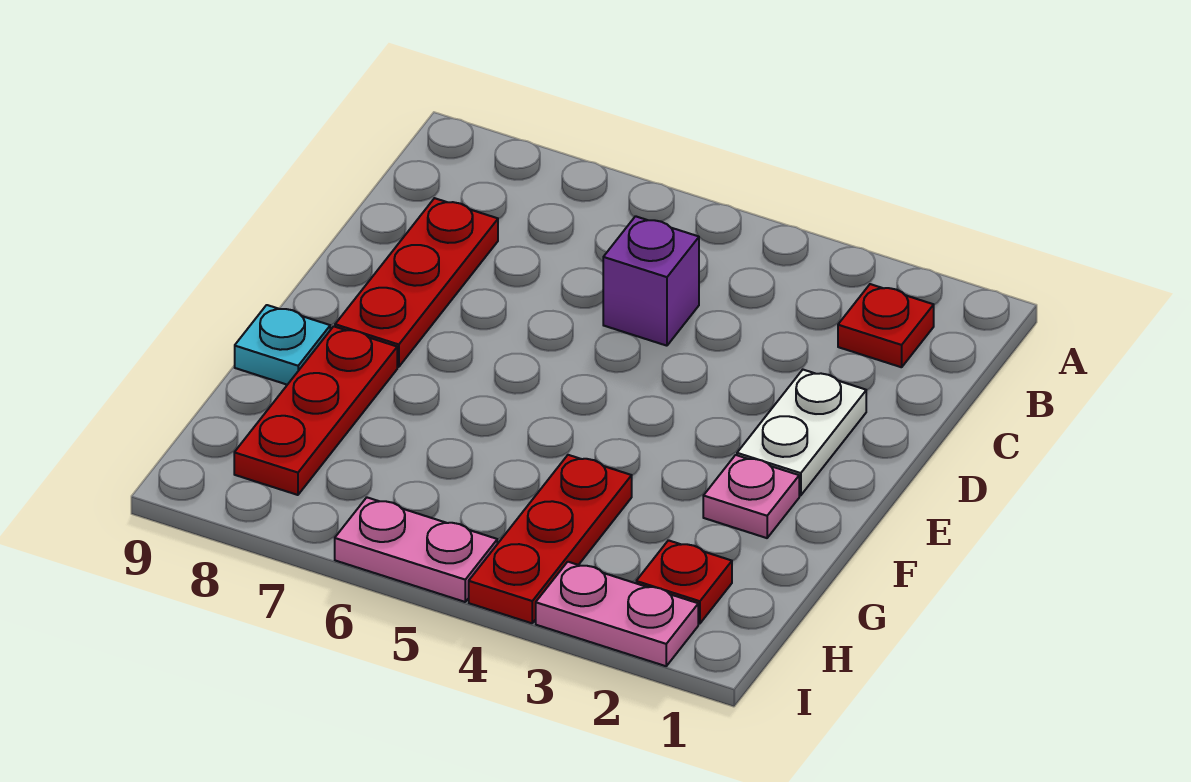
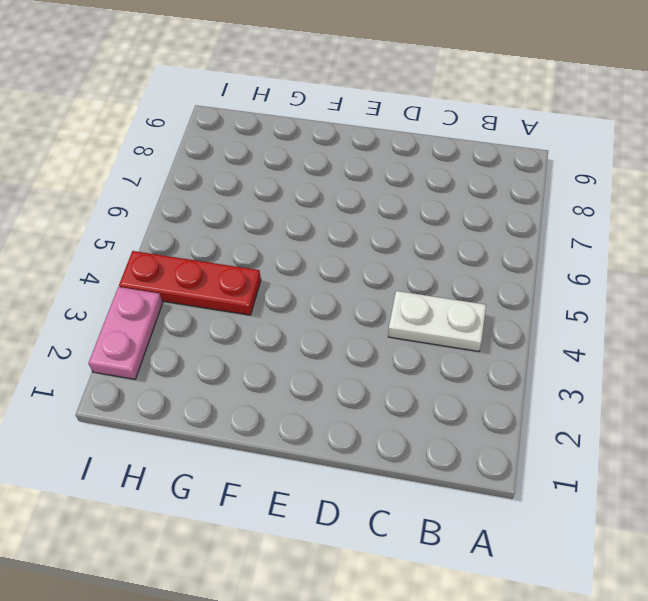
white plate B4:C4 level 1 -> white plate D2:E2 level 1
none -> red plate B2 level 1
none -> purple brick C5 level 1

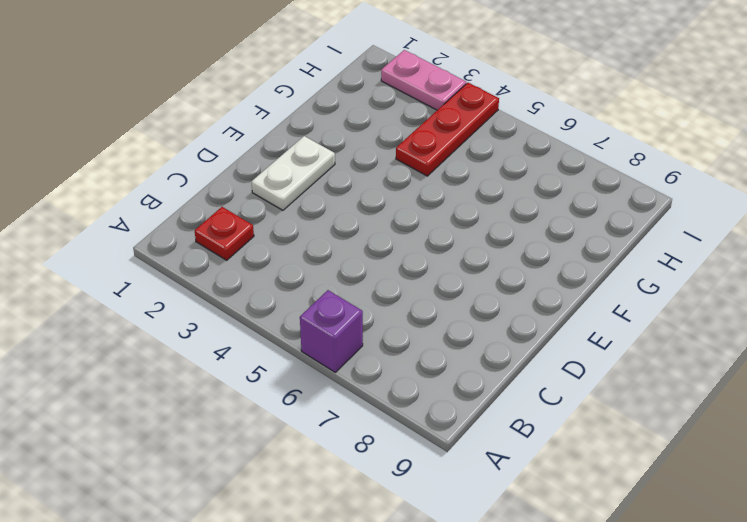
purple brick A6 level 1 -> purple brick C5 level 1
none -> red plate C8:E8 level 1
none -> pink plate F2 level 1

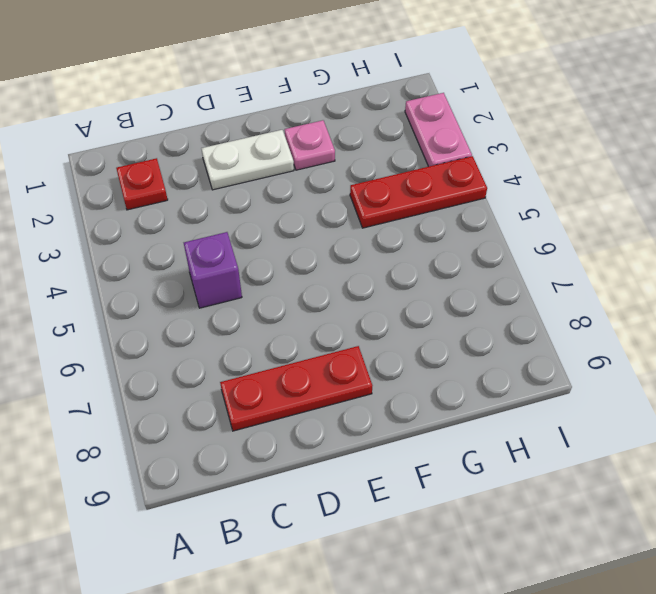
none -> red plate F8:H8 level 1
none -> cyan plate F9 level 1

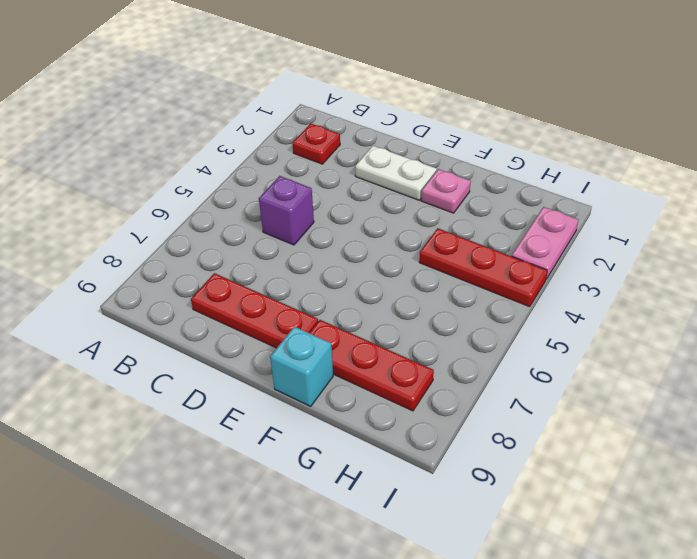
cyan brick F9 level 1 -> cyan plate F9 level 1
none -> red plate H2 level 1
none -> pink plate I5:I6 level 1

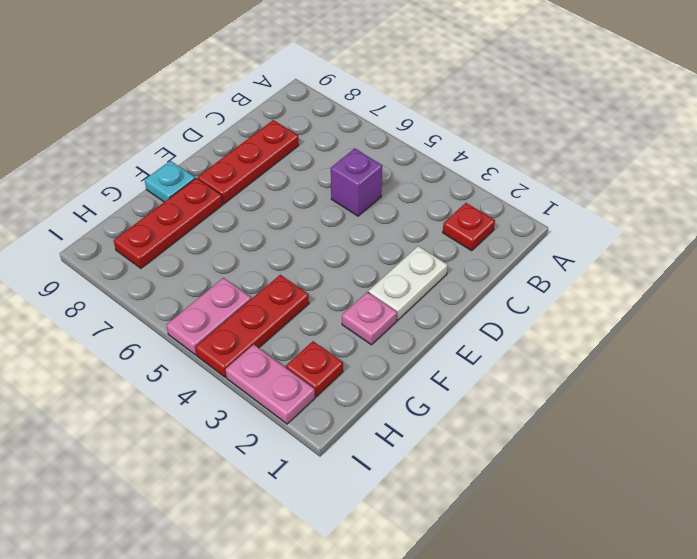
pink plate H5:I5 level 1 -> pink plate I5:I6 level 1

